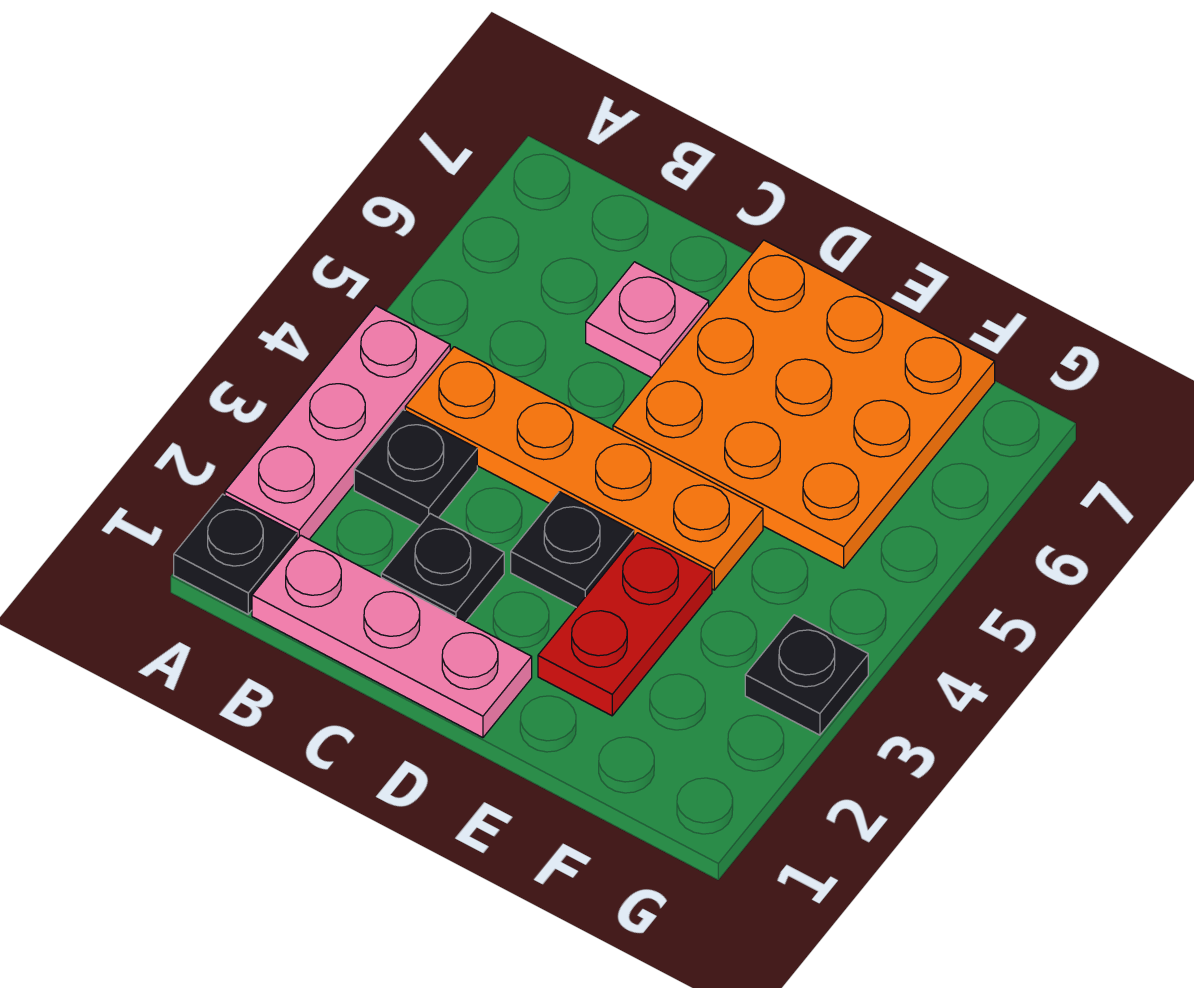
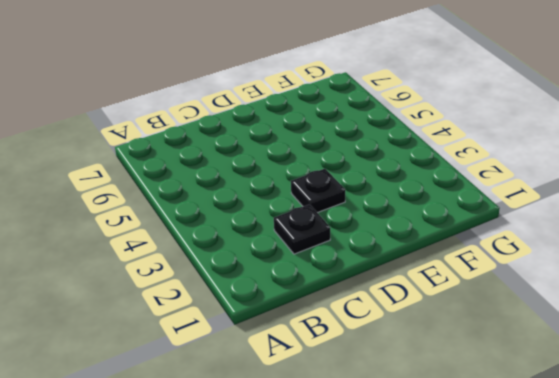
none -> black plate A1 level 1
none -> pink plate A2:A4 level 1

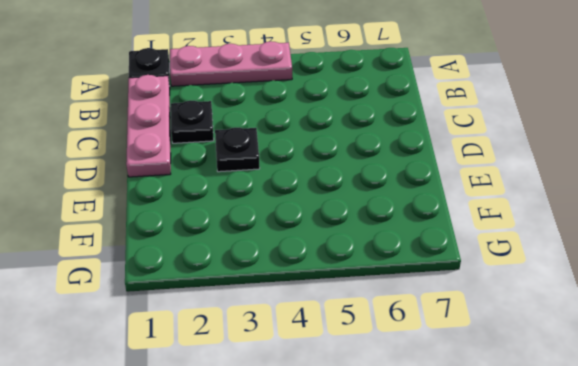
none -> black plate B3 level 1
none -> orange plate B4:E4 level 1

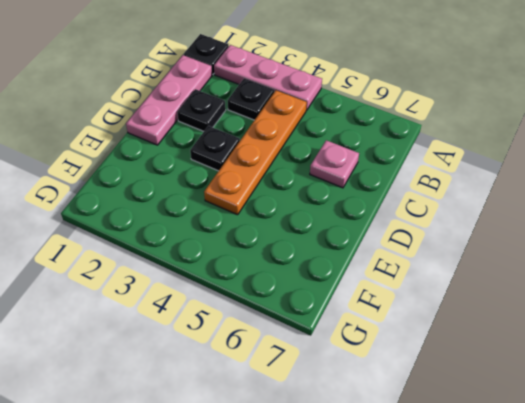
none -> orange plate D5:F7 level 1
none -> red plate E2:E3 level 1

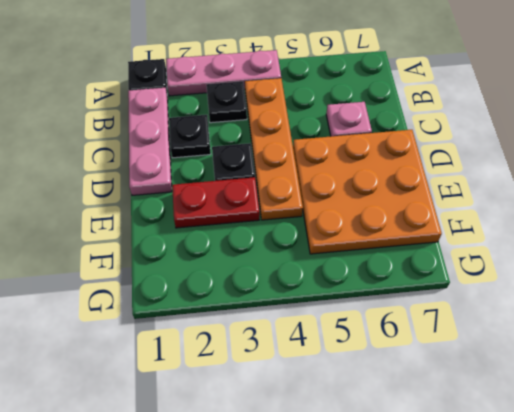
none -> black plate G3 level 1

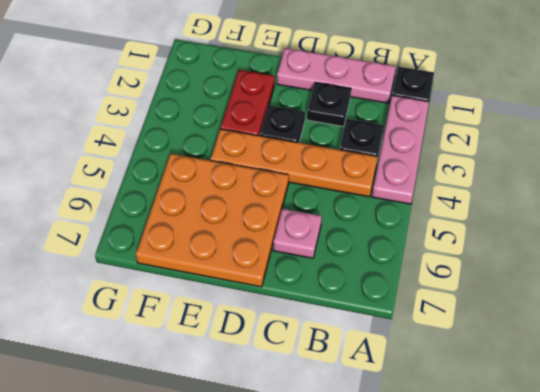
none -> black plate G3 level 1

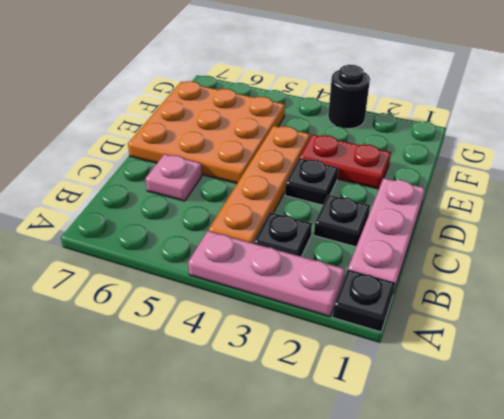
black round brick G3 level 1 -> black plate G3 level 1

